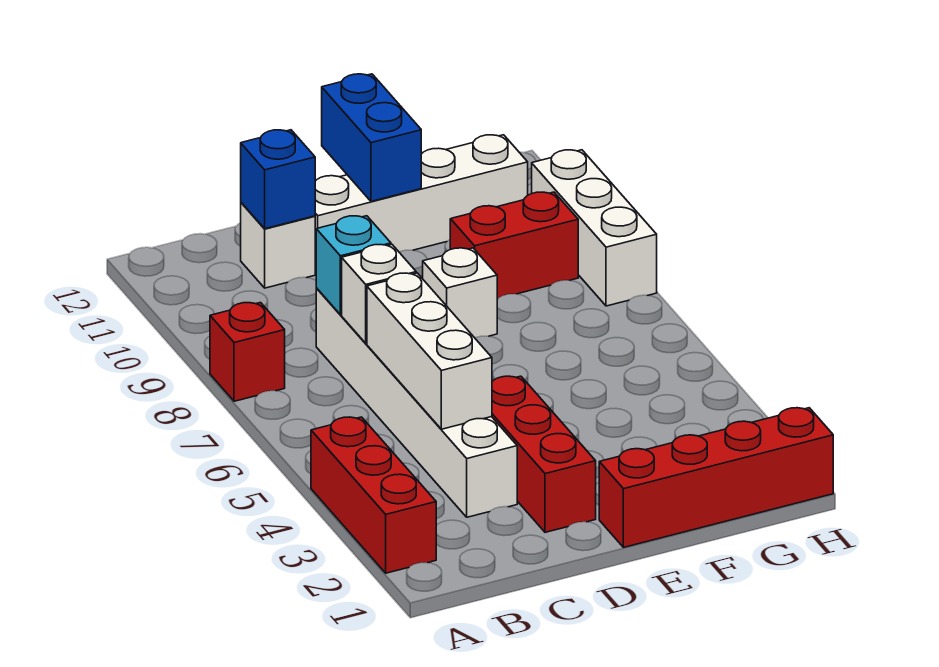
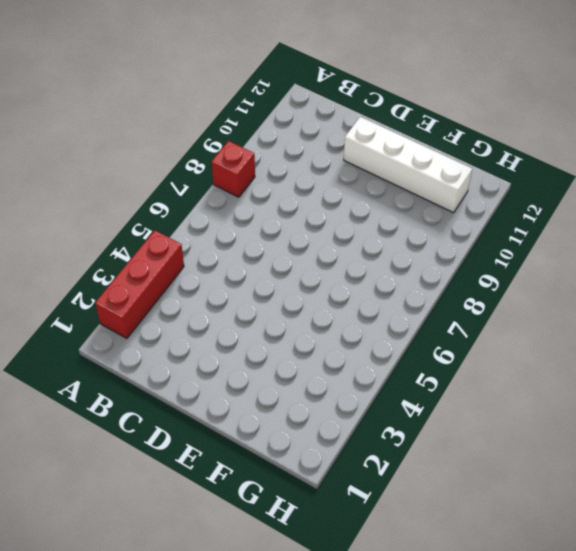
none -> white brick C3:C8 level 1
none -> white brick C11 level 1
none -> red brick D2:D4 level 1

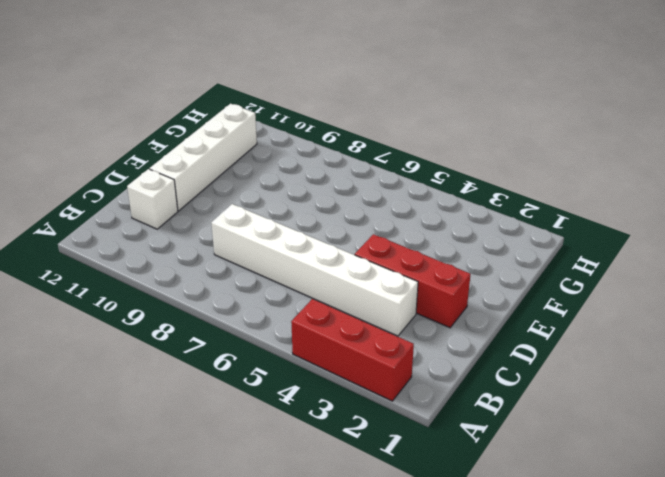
none -> red brick A8 level 1
none -> red brick E1:H1 level 1
none -> white brick E8 level 1

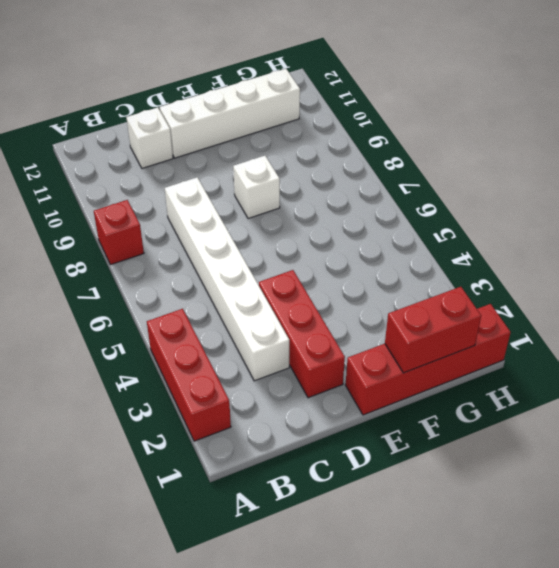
red brick F1:G1 level 2 -> red brick F9:G9 level 1
none -> white brick H8:H10 level 1
none -> white brick C4:C6 level 2
none -> white brick C7 level 2

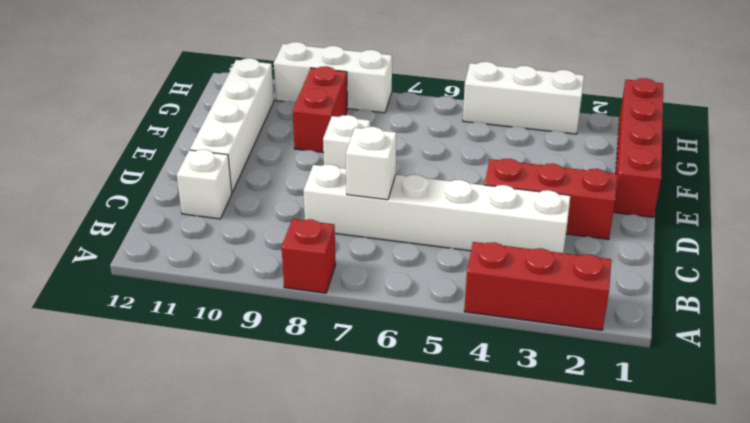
white brick H3:H5 level 1 -> white brick C4:C6 level 2
none -> cyan brick C8 level 2
none -> blue brick C11 level 2
none -> blue brick E11:E12 level 2

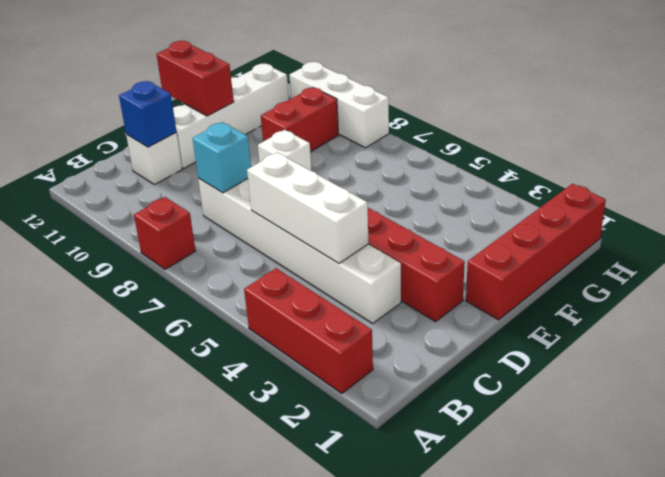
red brick E11:E12 level 2 -> blue brick E11:E12 level 2
none -> white brick C7 level 2

